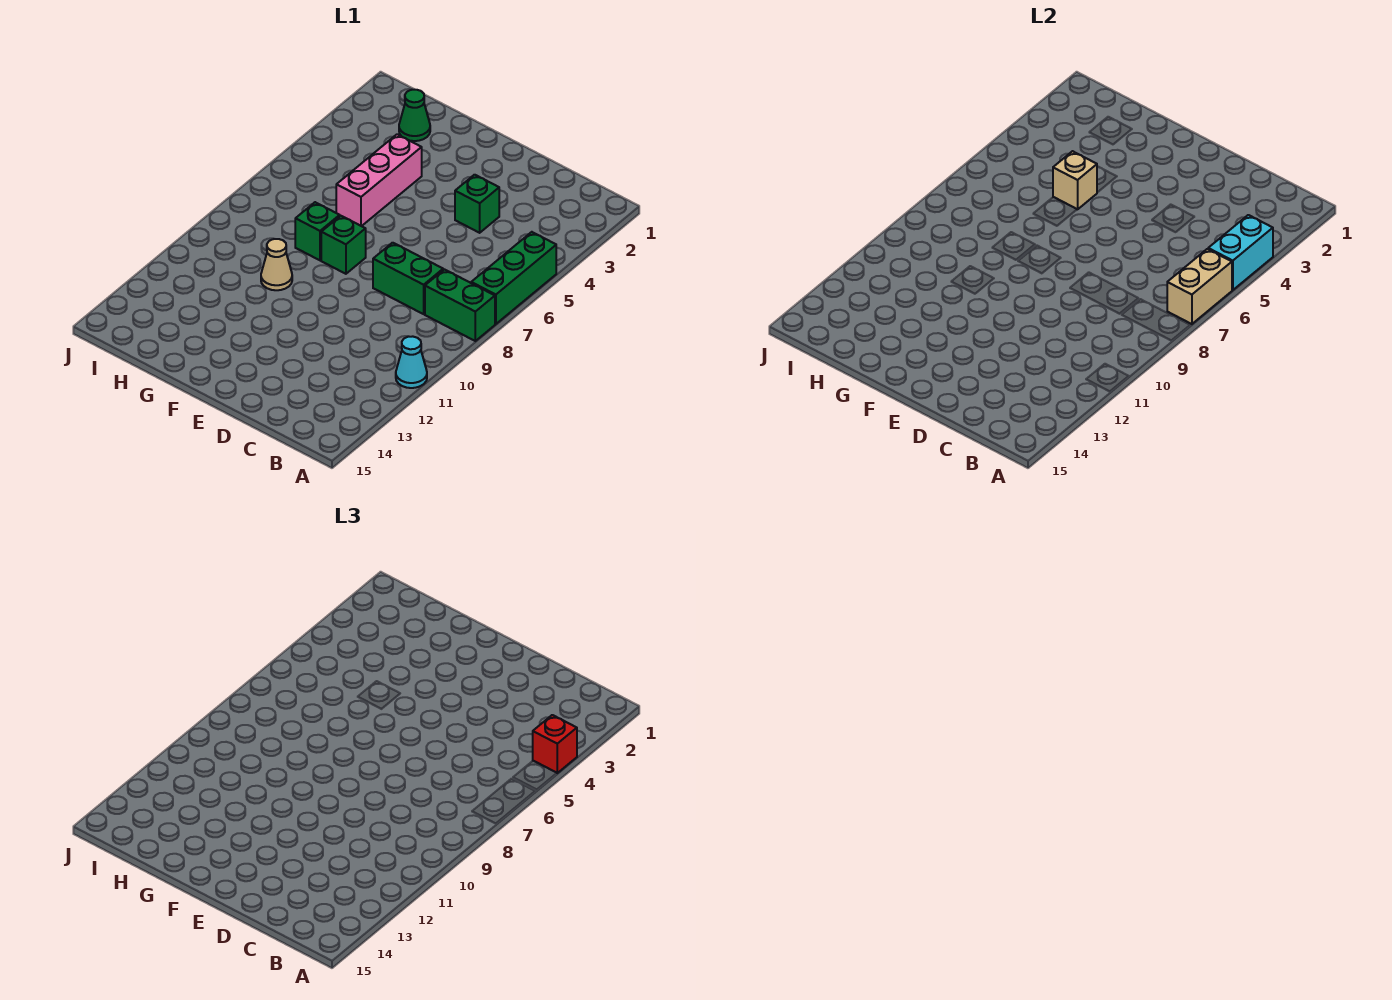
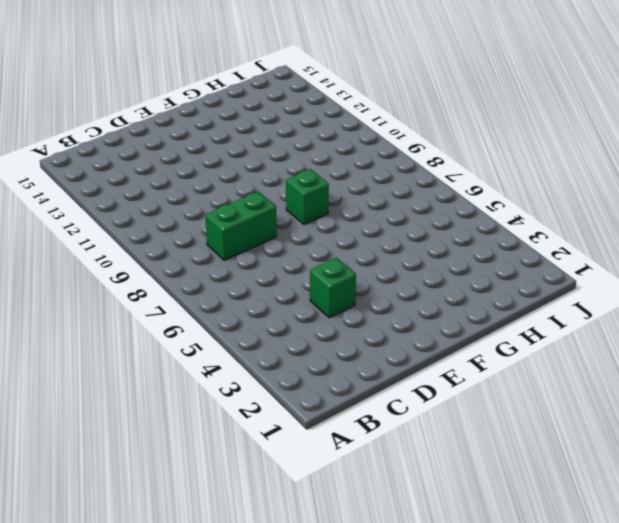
none -> green brick A5:A7 level 1
none -> green brick A8:B8 level 1
none -> cyan cone A11 level 1

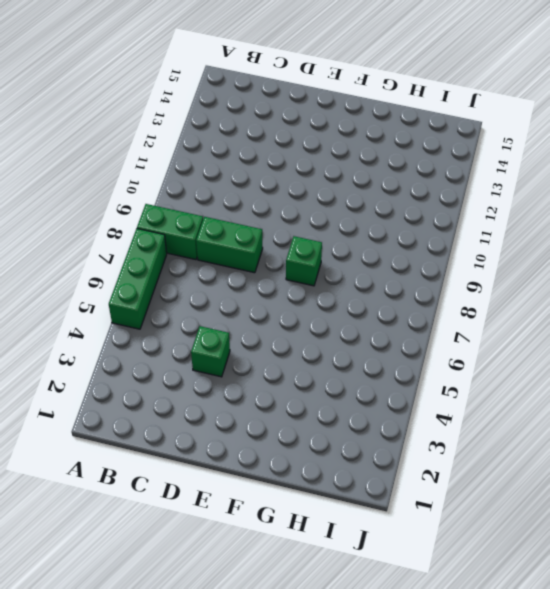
none -> cyan cone A11 level 1
none -> pink brick G4:G6 level 1
none -> green brick G8 level 1

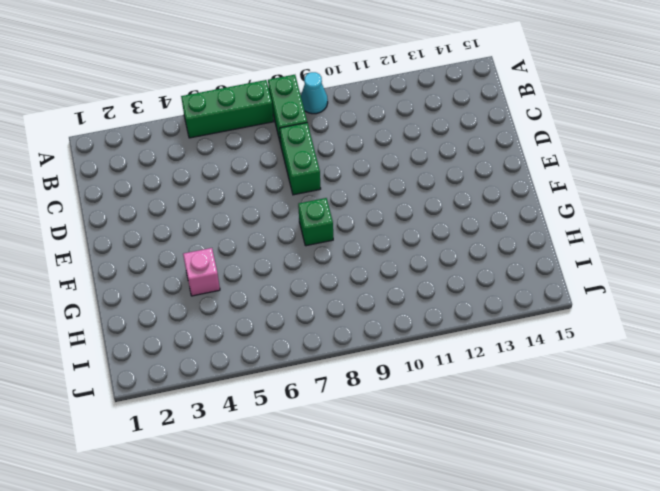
cyan cone A9 level 1 -> cyan cone A11 level 1
pink brick G4 level 1 -> pink brick G4:G6 level 1
none -> green brick D4 level 1
none -> green brick G8 level 1
none -> tan cone G10 level 1

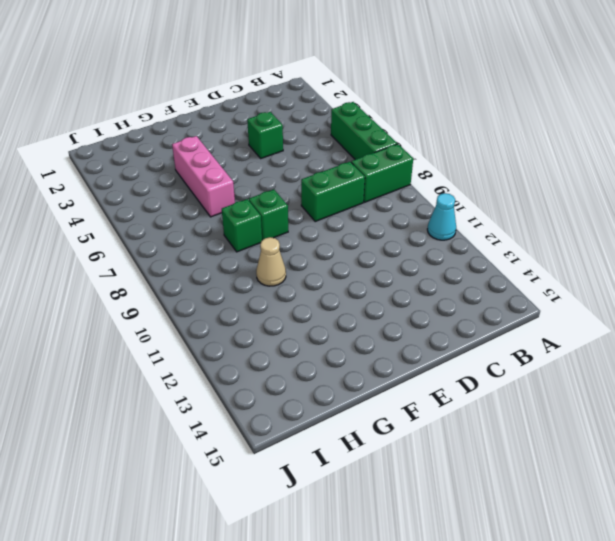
none -> green cone H2 level 1
none -> cyan brick A4:A5 level 2
none -> tan brick A6:A7 level 2

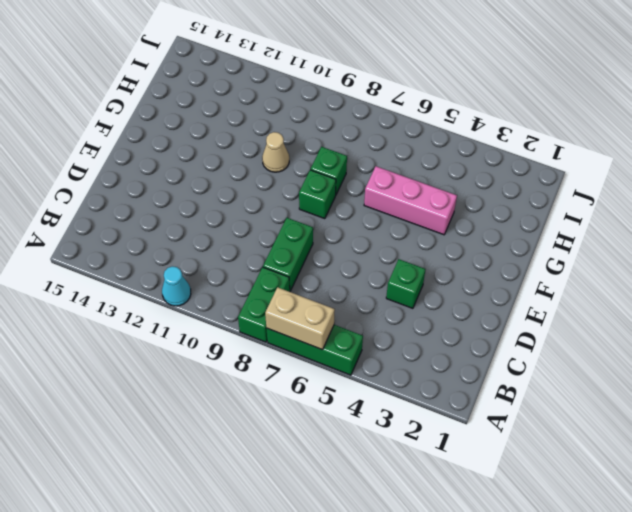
none -> green cone H2 level 1
none -> cyan brick A4:A5 level 2
none -> tan brick G5 level 2

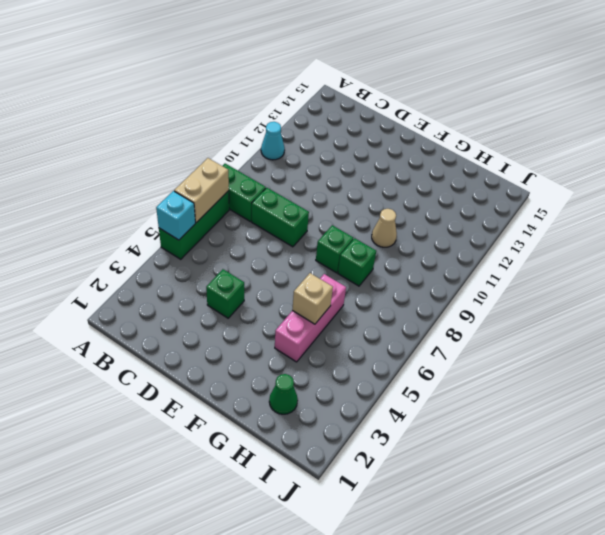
cyan brick A5 level 2 -> cyan brick A4:A5 level 2
none -> red brick A4 level 3

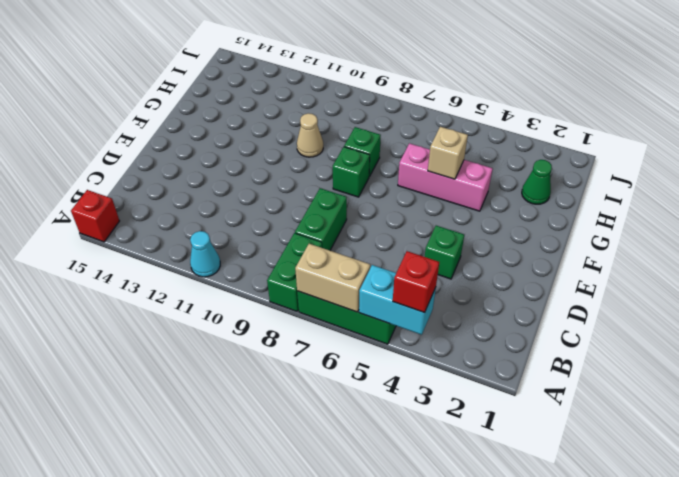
red brick A15 level 1 -> none

